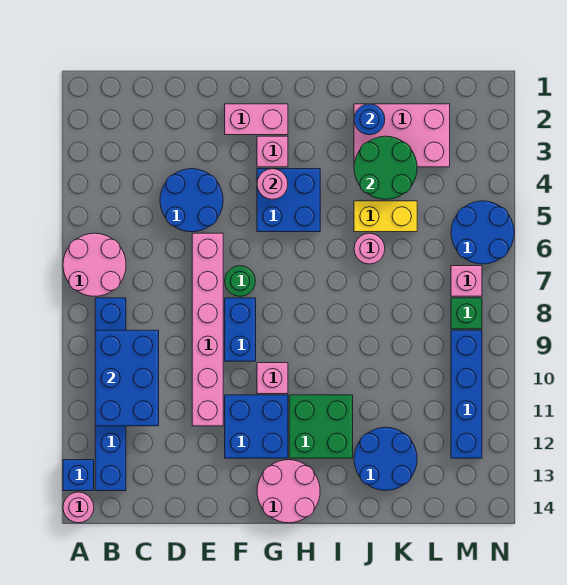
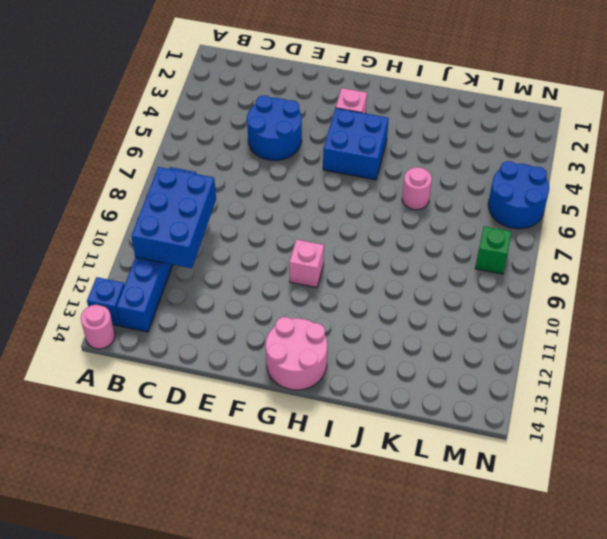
none -> pink round brick A6:B7 level 1
none -> pink brick E6:E11 level 1
none -> pink brick F2:G2 level 1

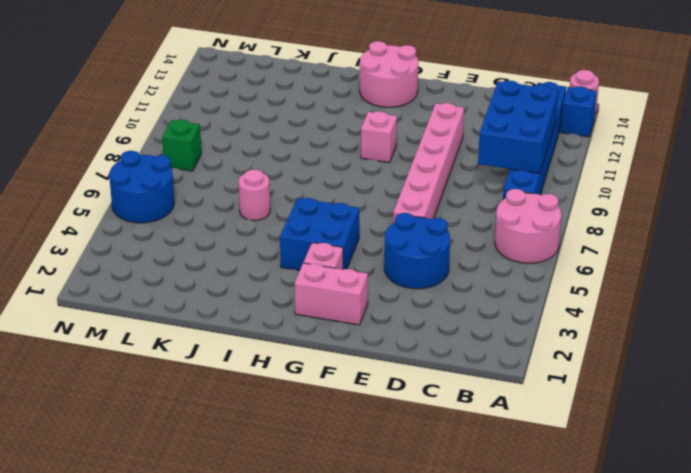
none -> green round brick F7 level 1
none -> blue brick F8:F9 level 1
none -> blue brick F11:G12 level 1

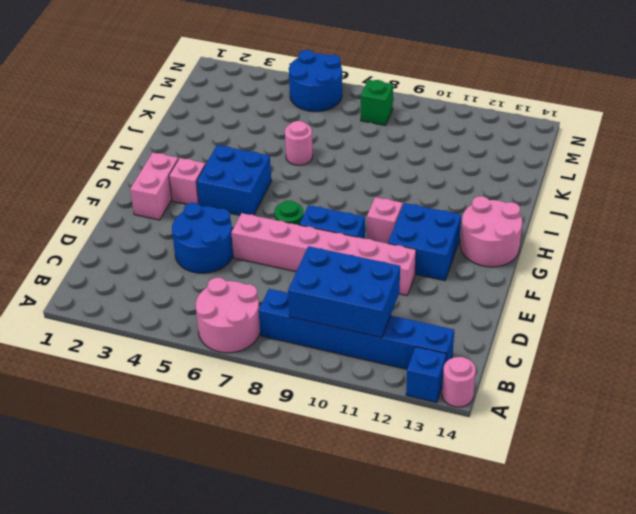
none -> green brick H11:I12 level 1
none -> pink brick J2:L3 level 1
none -> yellow brick J5:K5 level 1

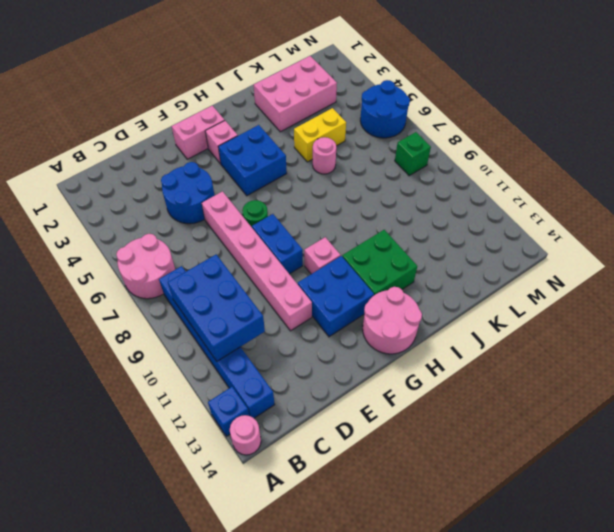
none -> blue round brick J12:K13 level 1
none -> pink brick M7 level 1
none -> blue brick M9:M12 level 1

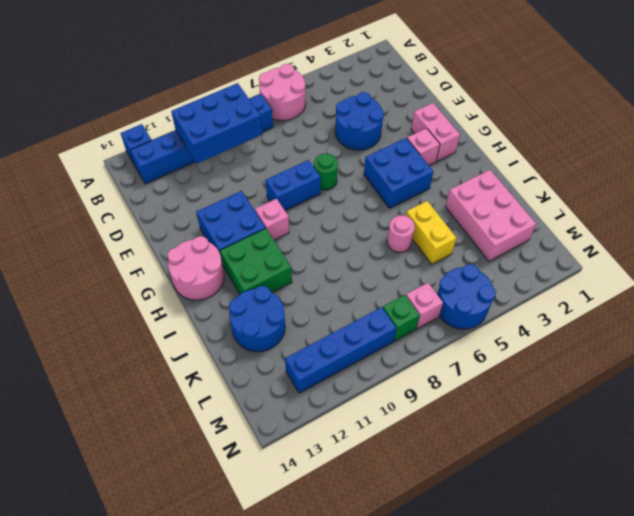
none -> pink round brick A14 level 1
none -> pink brick E6:E11 level 1
none -> pink round brick G4 level 2

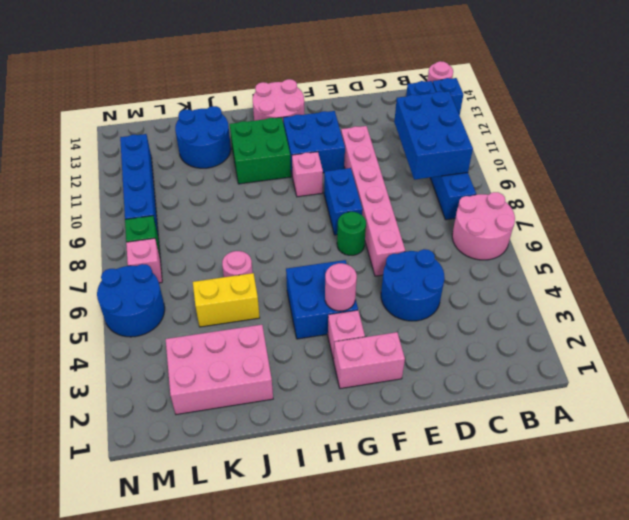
none -> blue round brick J2 level 2
none -> green round brick J3:K4 level 2

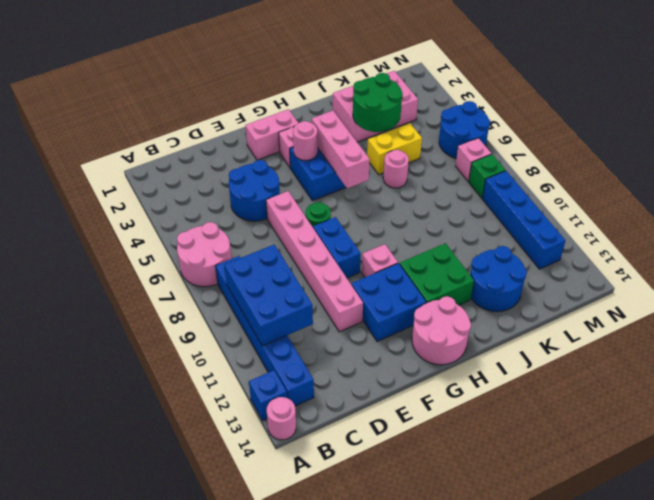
pink brick H4:H6 level 2 -> none
none -> blue round brick J2 level 2

